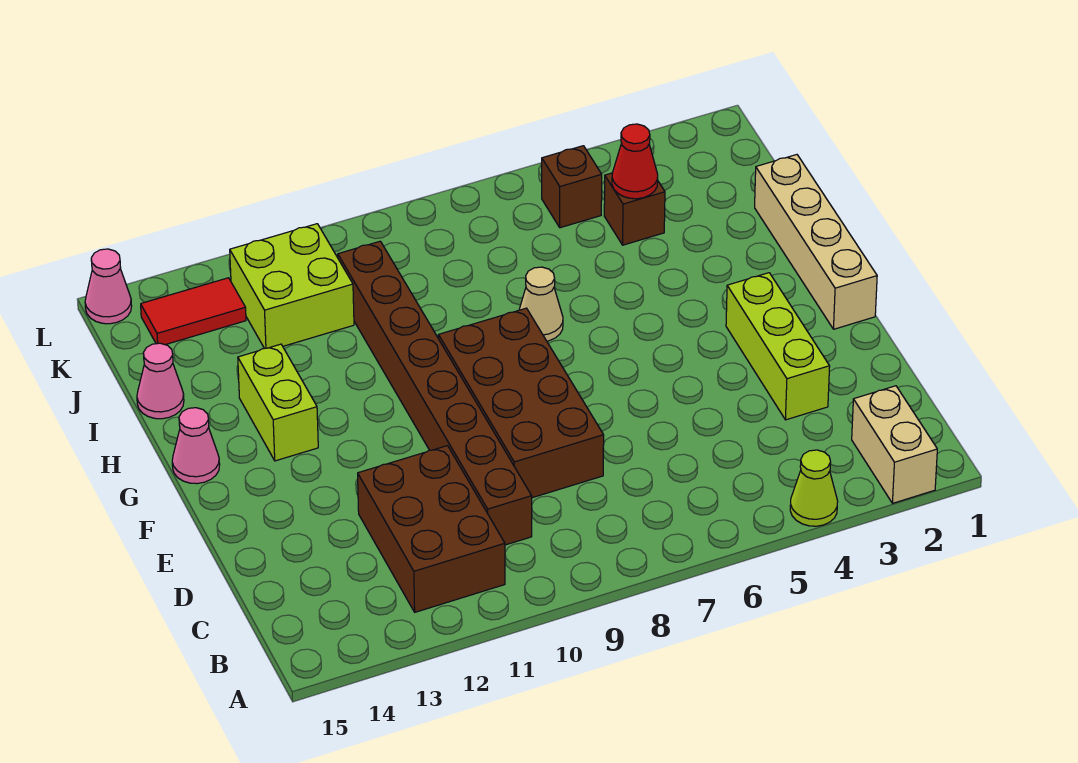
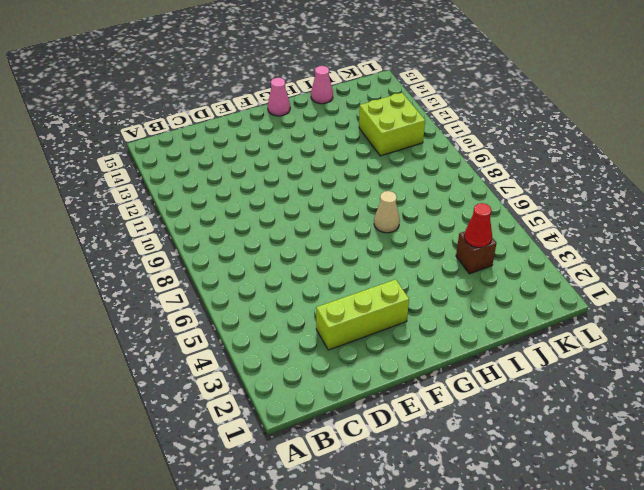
none -> tan brick A2:B2 level 1
none -> lime cone A4 level 1
none -> brown brick B11:D12 level 1

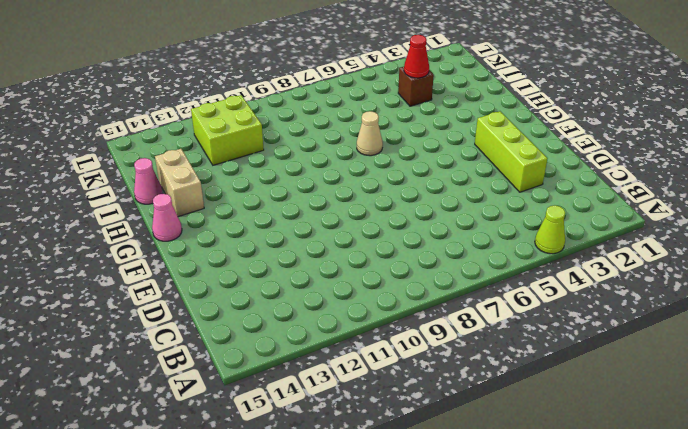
tan brick H14:I14 level 1 -> tan brick A2:B2 level 1
none -> brown brick B11:D12 level 1
none -> brown brick C10:J10 level 1
none -> brown brick D8:G9 level 1

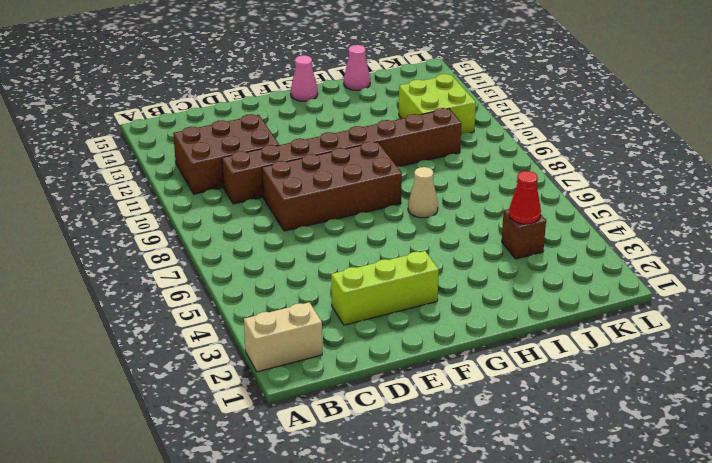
none -> lime cone A4 level 1
none -> tan brick F1:I1 level 1
none -> lime brick G13:H13 level 1

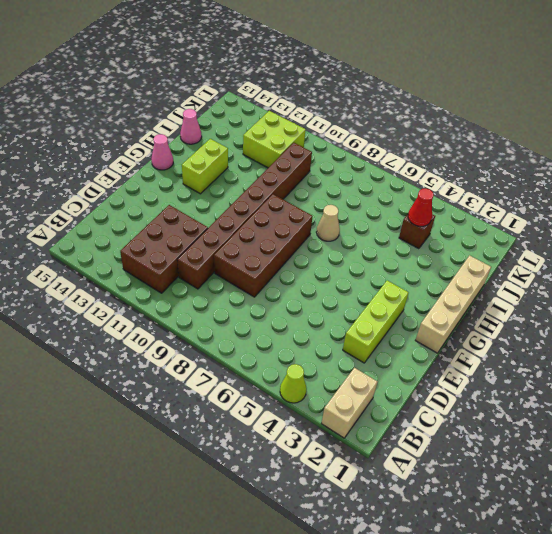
none -> brown brick K5 level 1
none -> red tile K13:K14 level 1
none -> pink cone L15 level 1

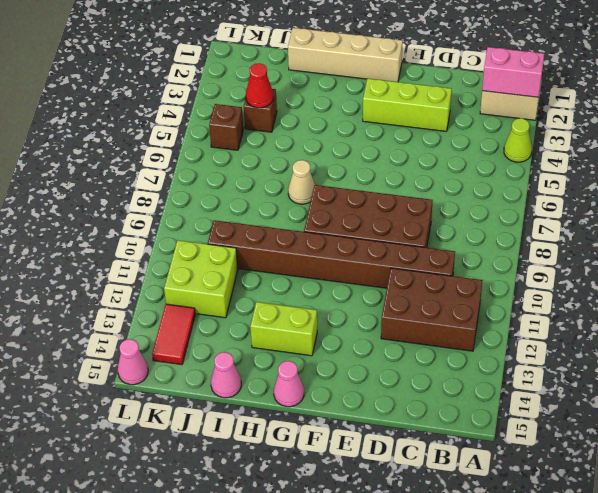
pink brick A2:B2 level 2 -> none

